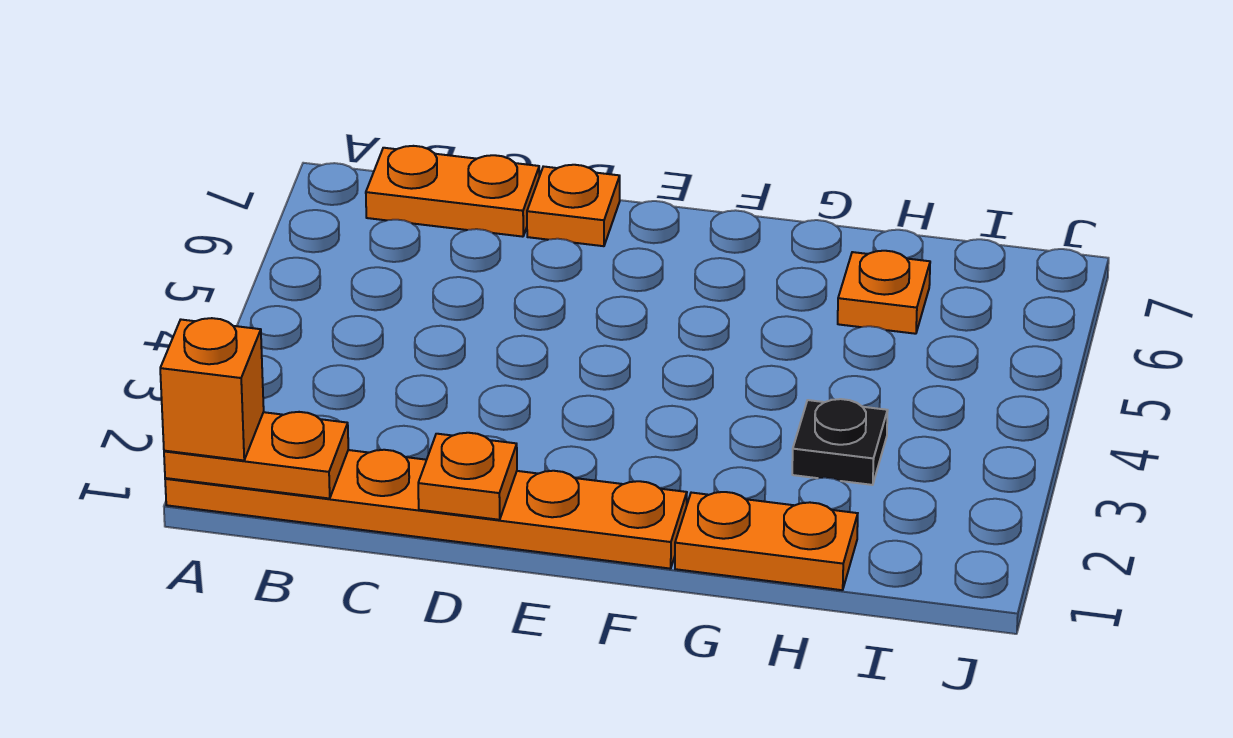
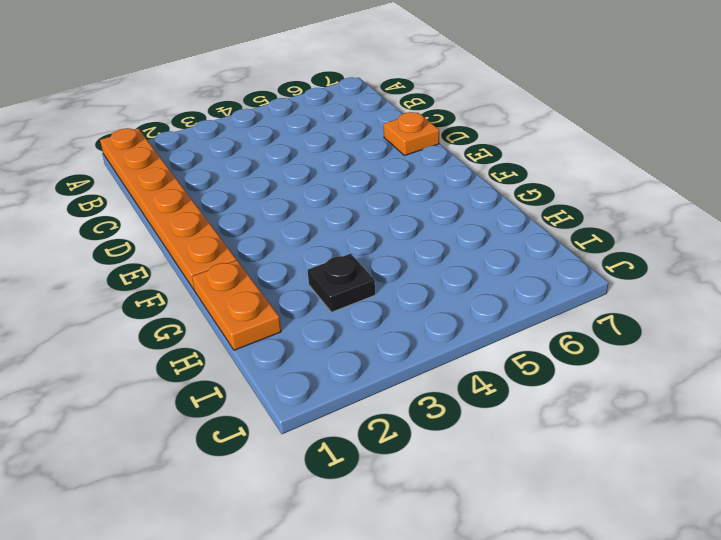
none -> orange plate B7:C7 level 1
none -> orange plate H6 level 1

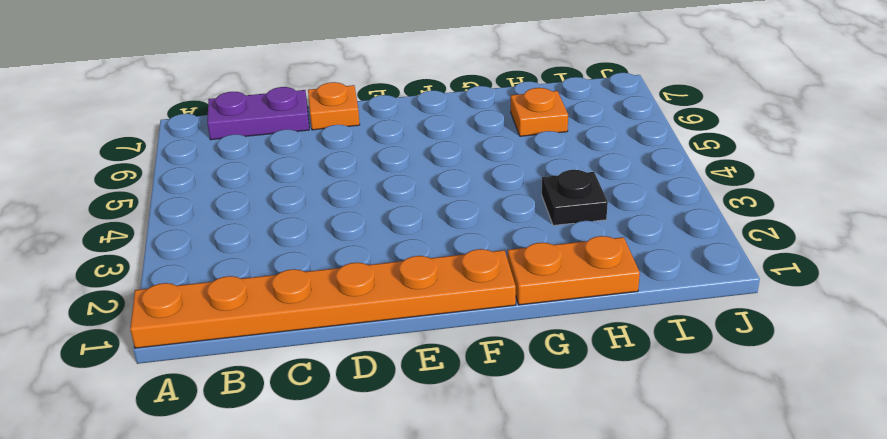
purple plate B7:C7 level 1 -> orange plate B7:C7 level 1
none -> orange plate A1:B1 level 2
none -> orange plate D1 level 2

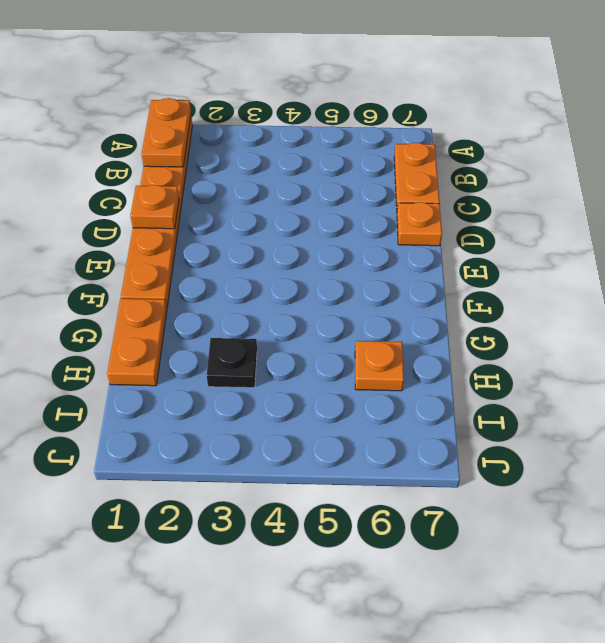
none -> orange brick A1 level 3

